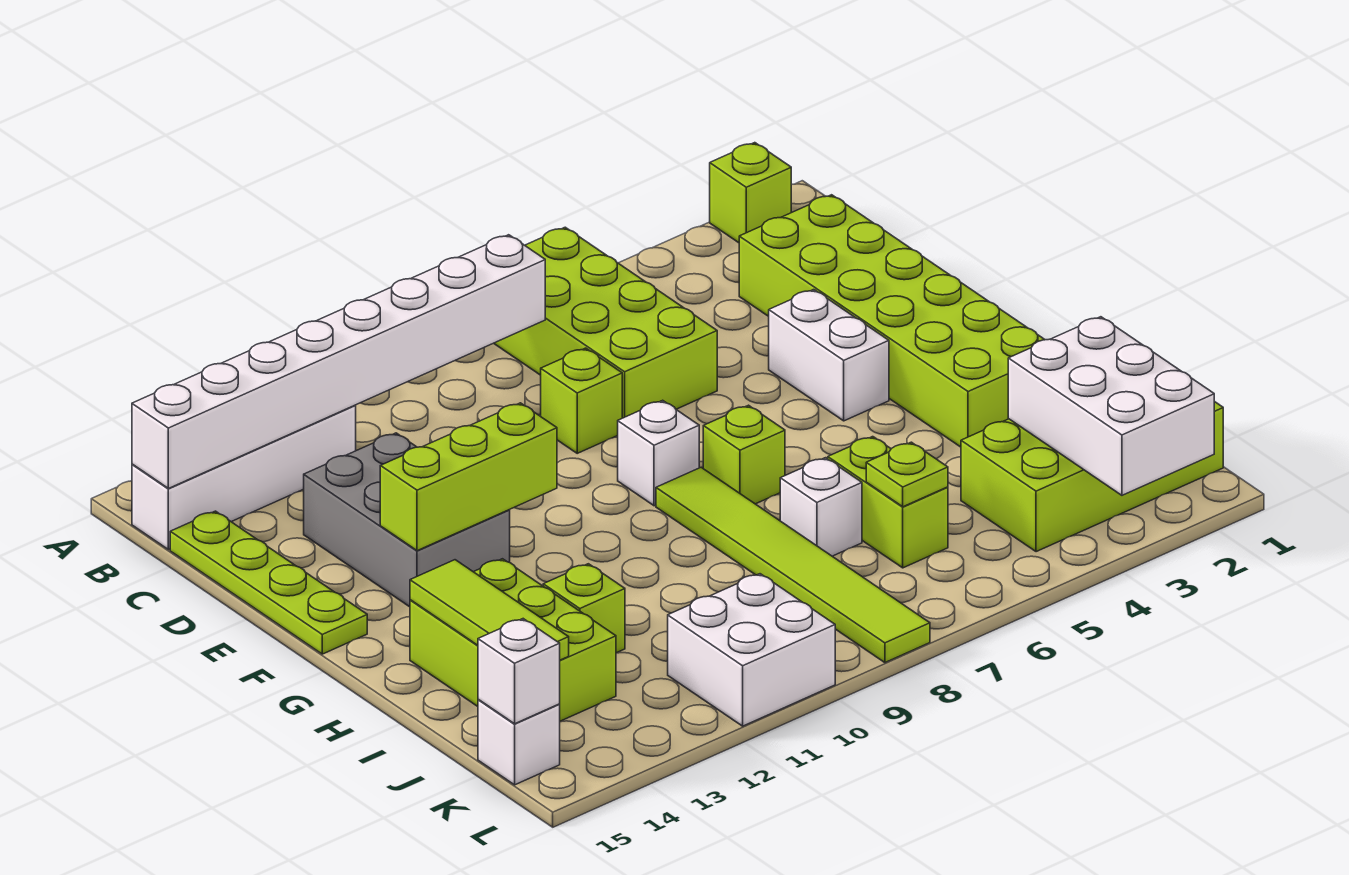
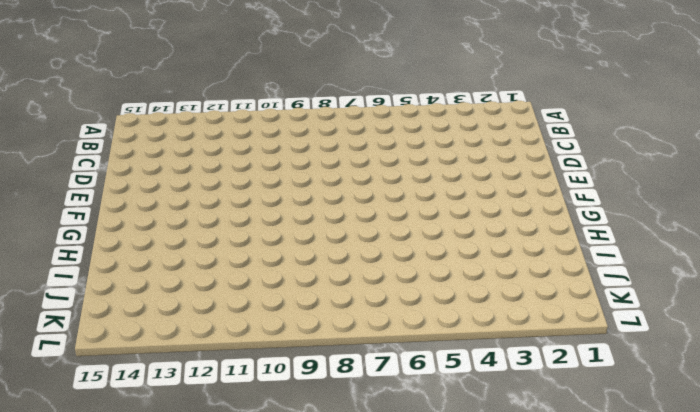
none -> lime brick A2 level 1
none -> lime brick A6:D7 level 1
none -> white brick B12:B15 level 1

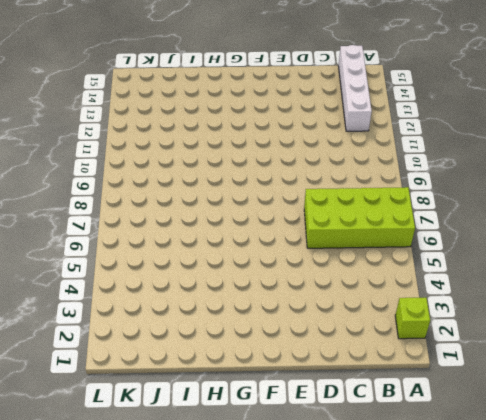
none -> lime brick C2:H3 level 1
none -> lime plate C15:F15 level 1
none -> lime brick D8 level 1

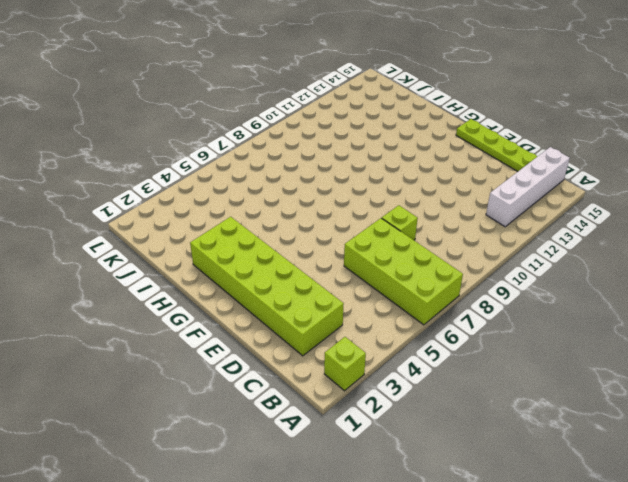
none -> grey brick D12:F13 level 1
none -> white brick E4:F4 level 1
none -> white brick F8 level 1

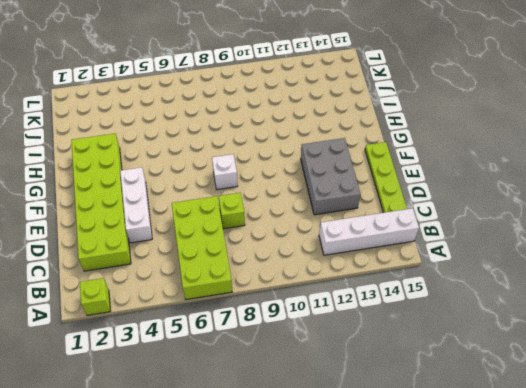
white brick D4:F4 level 1 -> white brick E4:F4 level 1
none -> lime brick G7 level 1
none -> lime tile G8:L8 level 1
none -> lime brick H13:J14 level 1

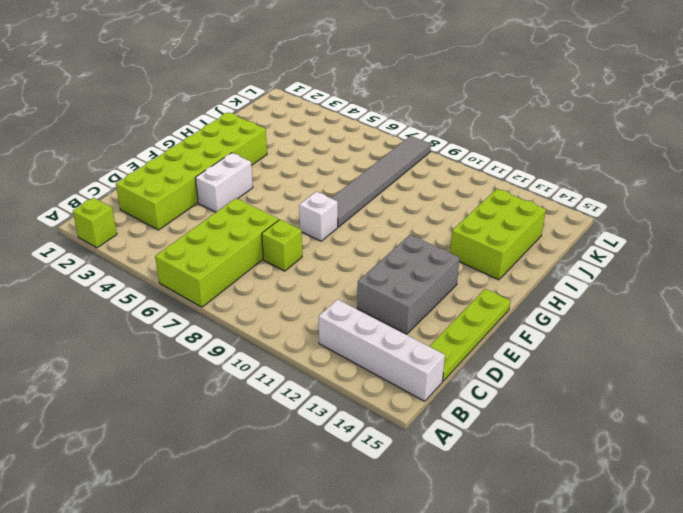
grey tile G8:L8 level 1 -> lime tile G8:L8 level 1
none -> lime brick G7 level 1
none -> lime brick I6:J6 level 1
none -> white brick I7 level 1

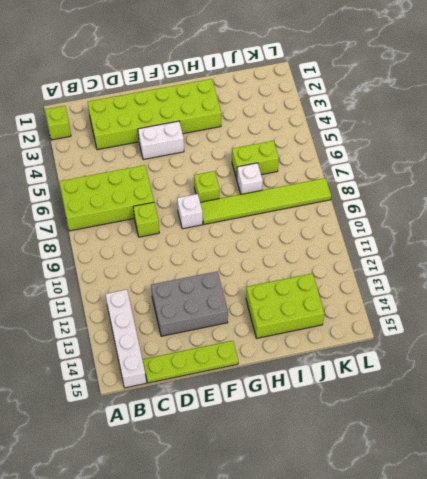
none -> lime brick I12 level 1
none -> lime brick J1:K4 level 1
none -> white brick K10:L11 level 1

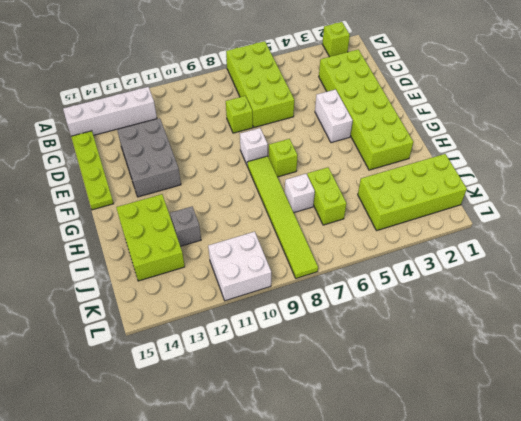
grey brick I12 level 1 -> lime brick I12 level 1
none -> white brick K15 level 1
none -> white brick B8:B15 level 2
none -> lime brick F11:F13 level 2

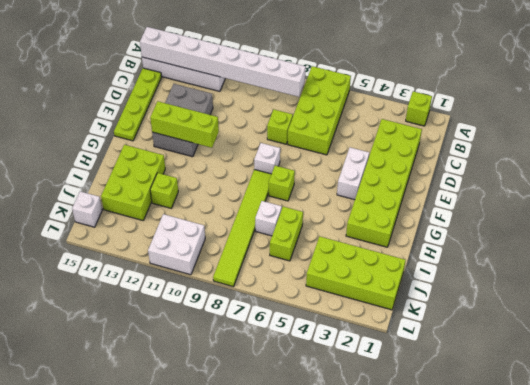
none -> lime tile H14:J14 level 2
none -> white brick J2:L3 level 2
none -> lime plate J6 level 2

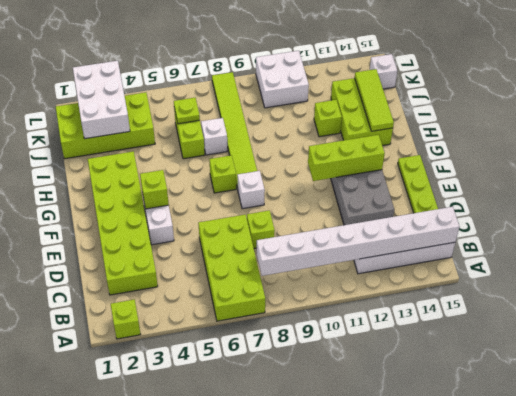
lime brick F4 level 2 -> none
none -> white brick K15 level 2

